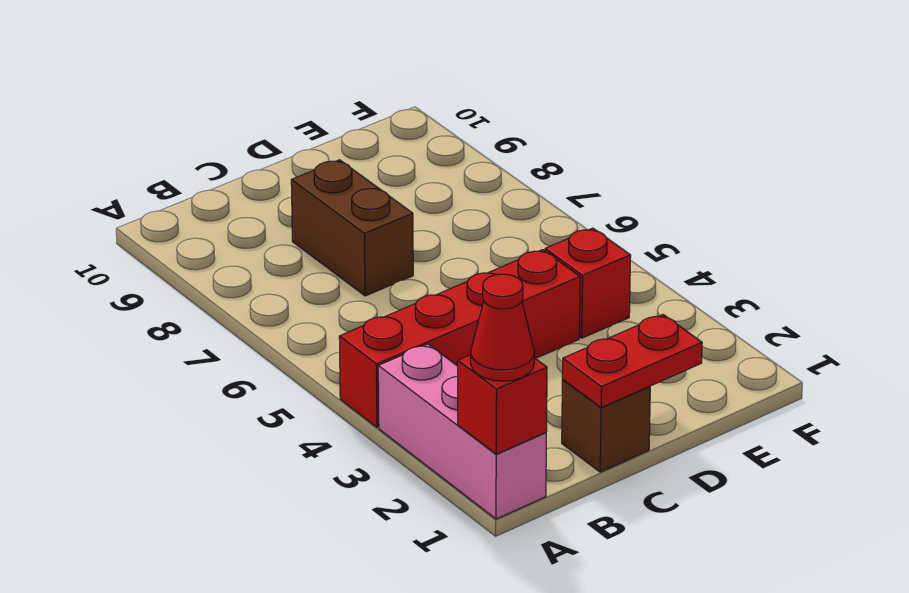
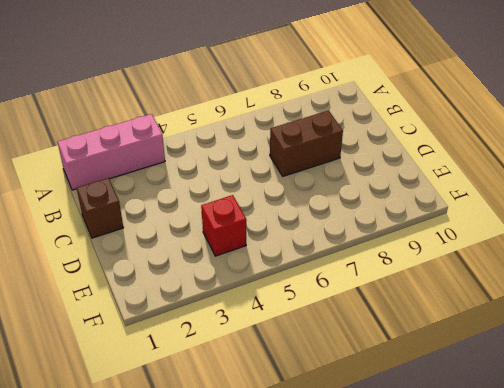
none -> red brick A4:D4 level 1
none -> red brick A1 level 2

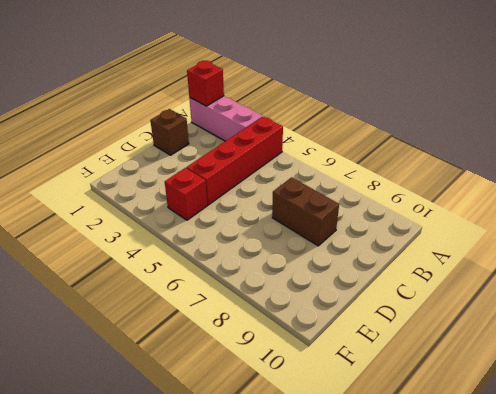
none -> red plate C1:D1 level 2
none -> red cone A1 level 3

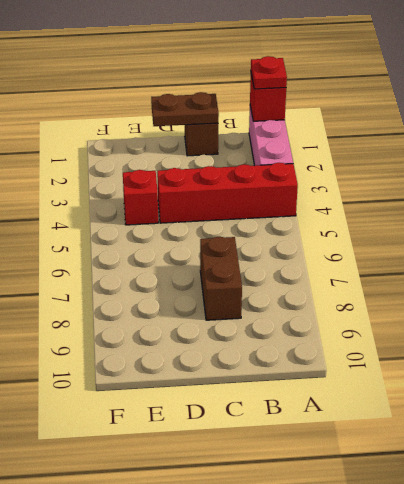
red plate A1 level 3 -> red cone A1 level 3
brown plate C1:D1 level 2 -> red plate C1:D1 level 2

